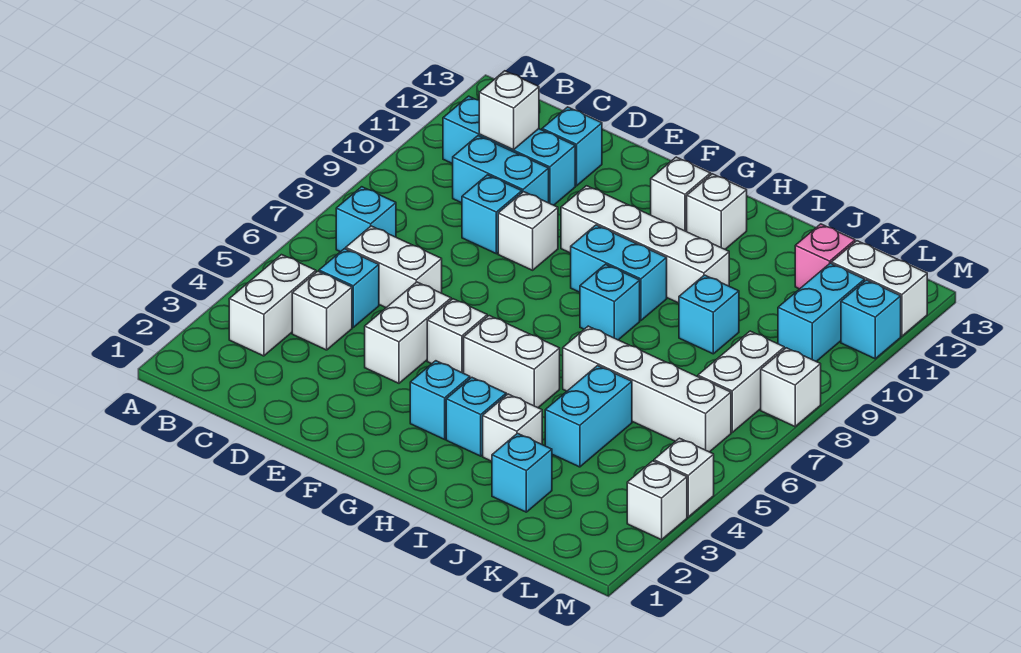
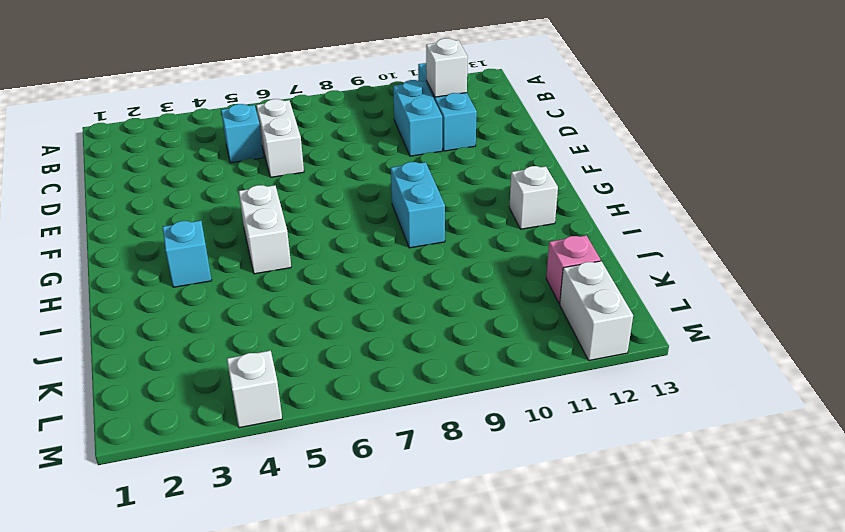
none -> white brick B3:B4 level 1
none -> cyan brick B7 level 1
none -> white brick C4 level 1
none -> cyan brick D9 level 1

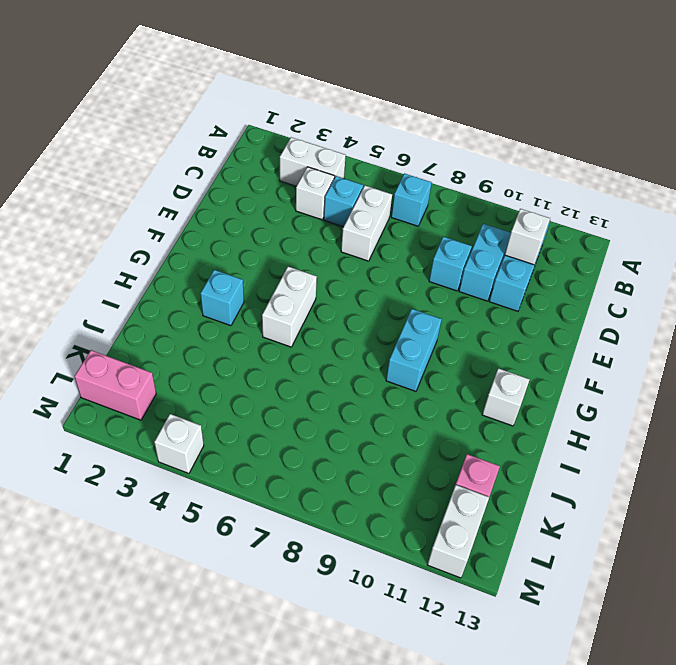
pink brick L1:L2 level 1 -> none
none -> cyan brick D12 level 1
none -> white brick E4:E5 level 1
none -> white brick E9 level 1
none -> white brick F5 level 1

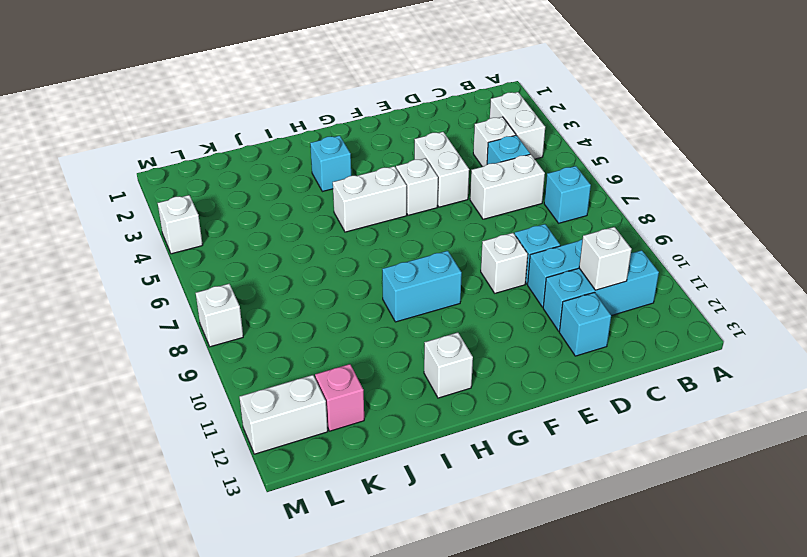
none -> white brick F10:I10 level 1
none -> cyan brick G3 level 1
none -> white brick G12 level 1
none -> cyan brick H8 level 1

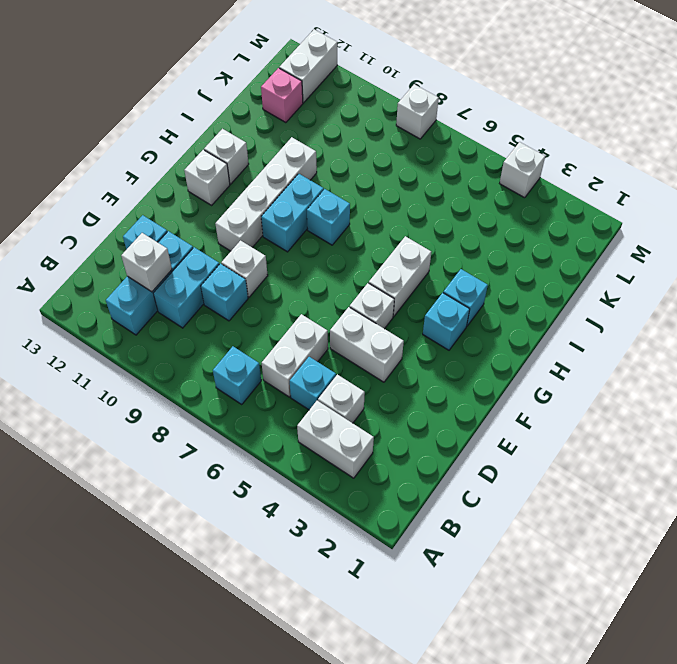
none -> white brick I3 level 1
none -> white brick I6:L6 level 1
none -> cyan brick J2 level 1
none -> cyan brick J4:J5 level 1

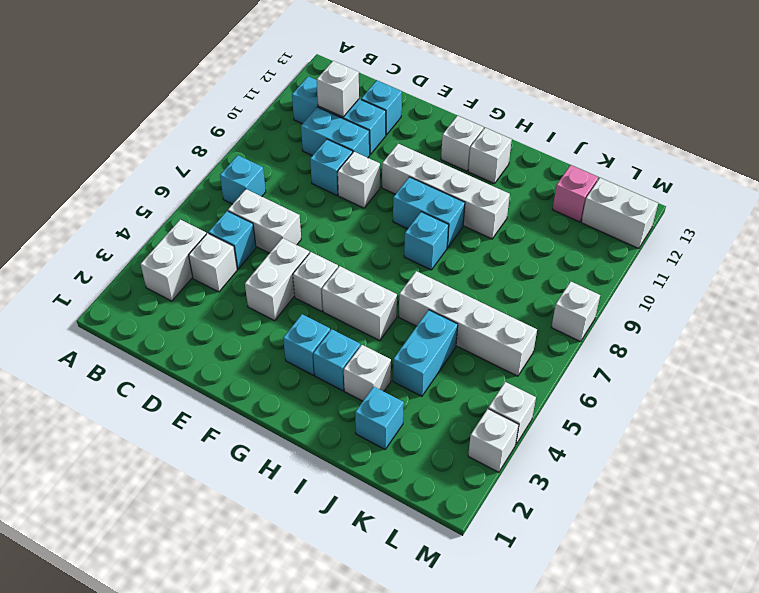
none -> cyan brick J9 level 1
none -> white brick L7:L8 level 1
none -> cyan brick L10:L11 level 1
none -> cyan brick M11 level 1

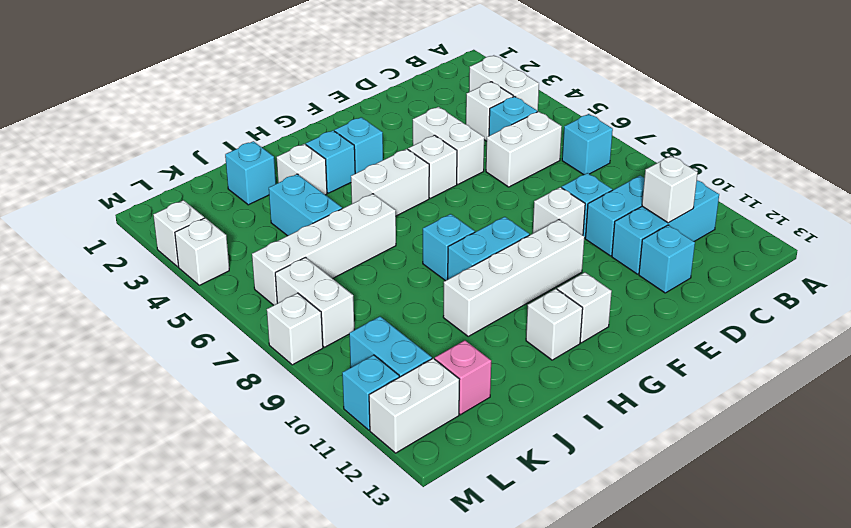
none -> cyan brick J9 level 1

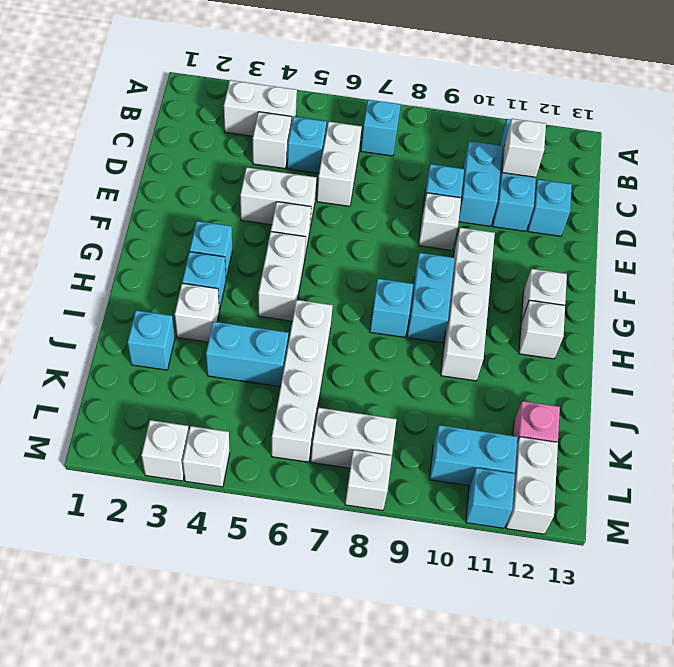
none -> cyan brick J9 level 1

